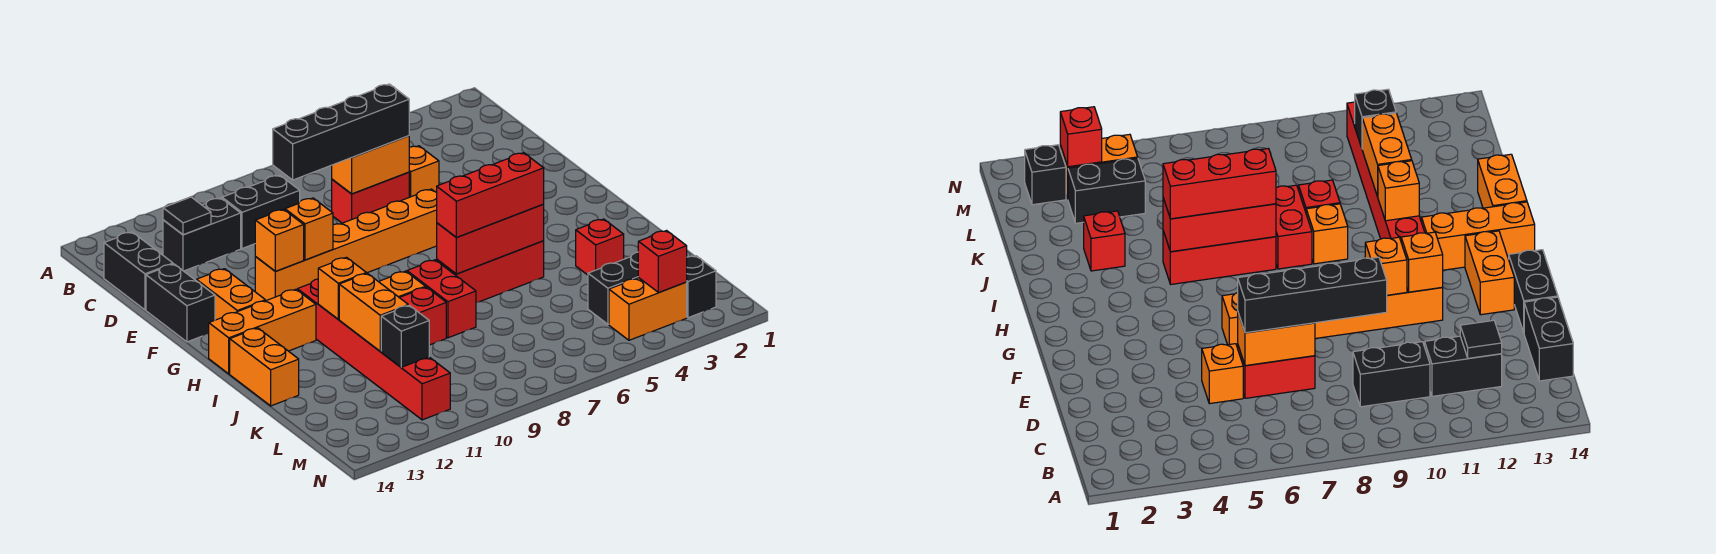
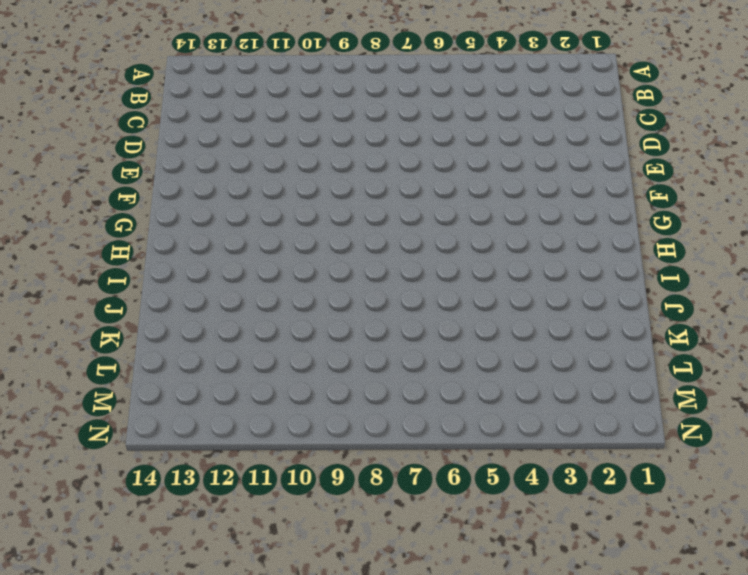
none -> black brick C9:C10 level 1
none -> black brick C11:C12 level 1
none -> black brick C14:D14 level 1
none -> orange brick D5 level 1

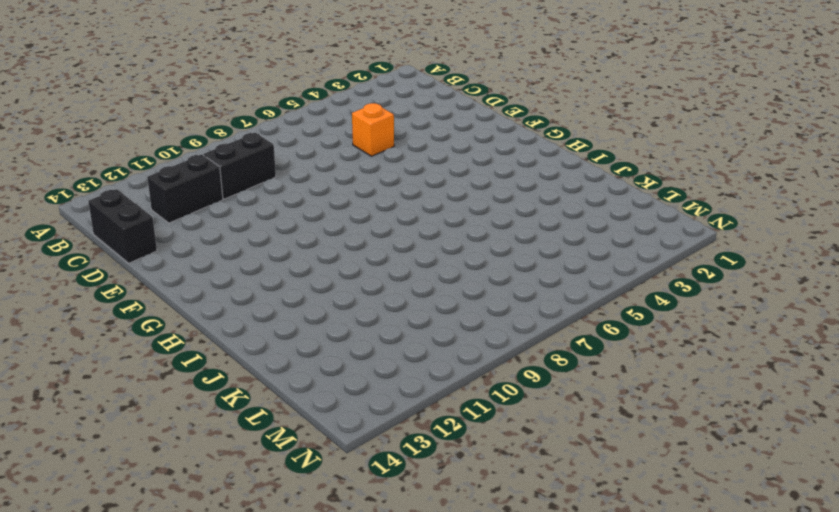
none -> red brick D6:D7 level 1
none -> black brick E14:F14 level 1
none -> orange brick F6:F11 level 1
none -> orange brick F13:G13 level 1

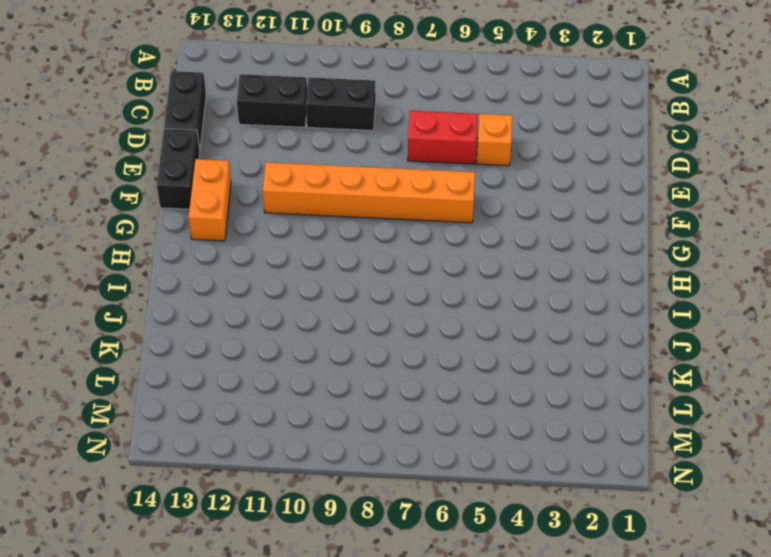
none -> red brick H11:M11 level 1
none -> orange brick H12:H14 level 1
none -> red brick I5:I7 level 1
none -> red brick I8:J8 level 1

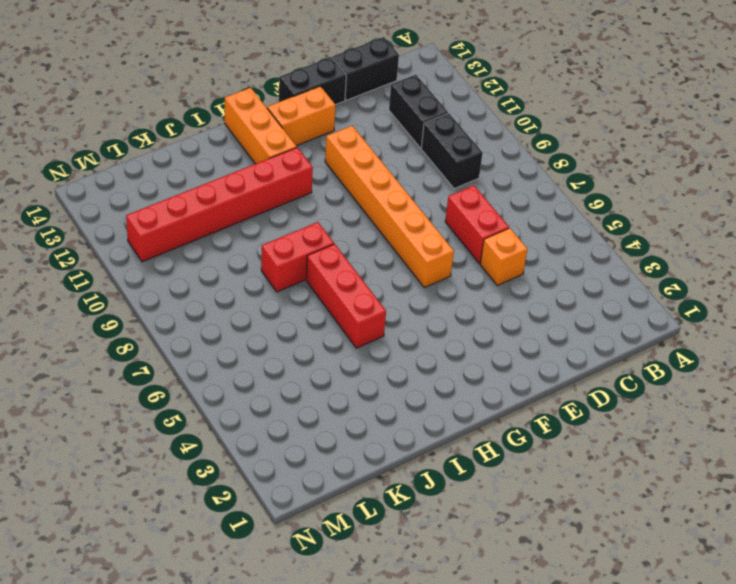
none -> orange brick I9 level 1
none -> orange brick I14:J14 level 1
none -> red brick J3 level 1
none -> red brick J9 level 1

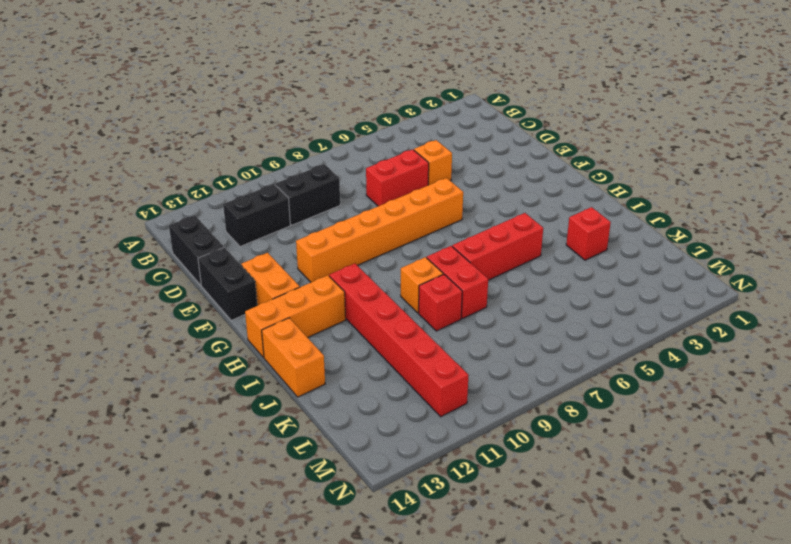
none -> black brick L3:L4 level 1
none -> black brick M2 level 1
none -> orange brick M3:M4 level 1
none -> black tile C12 level 2

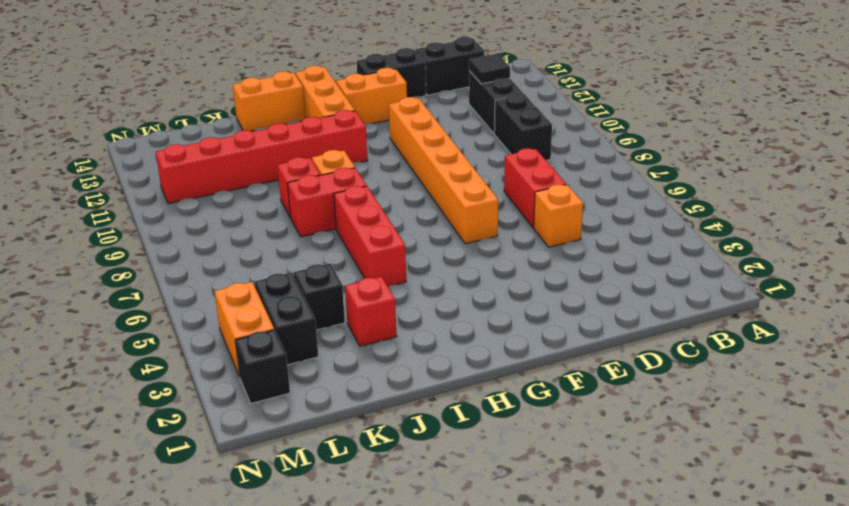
black brick K4 level 1 -> black brick L11 level 2
none -> orange brick D6:D7 level 2
none -> orange brick F10 level 2
none -> orange brick F11 level 2
none -> red brick I5:I7 level 2

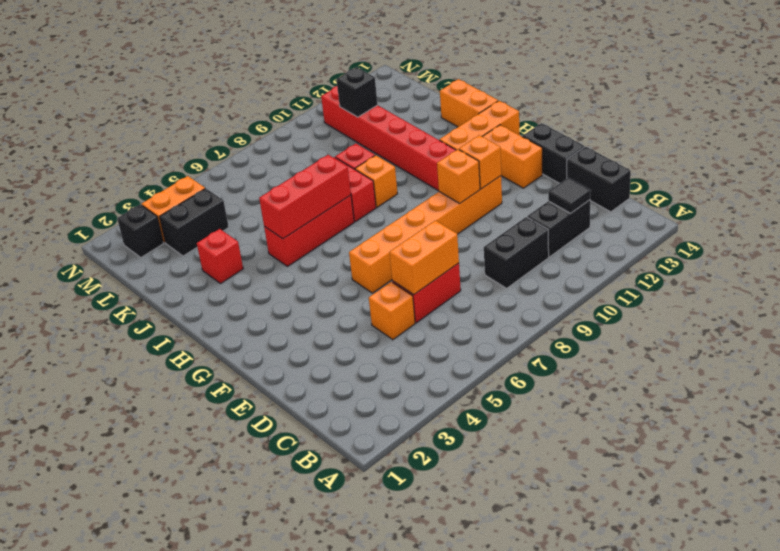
none -> orange brick I11 level 2
none -> orange brick J11:K11 level 2
none -> red brick M3 level 2
none -> black brick D6:D9 level 3

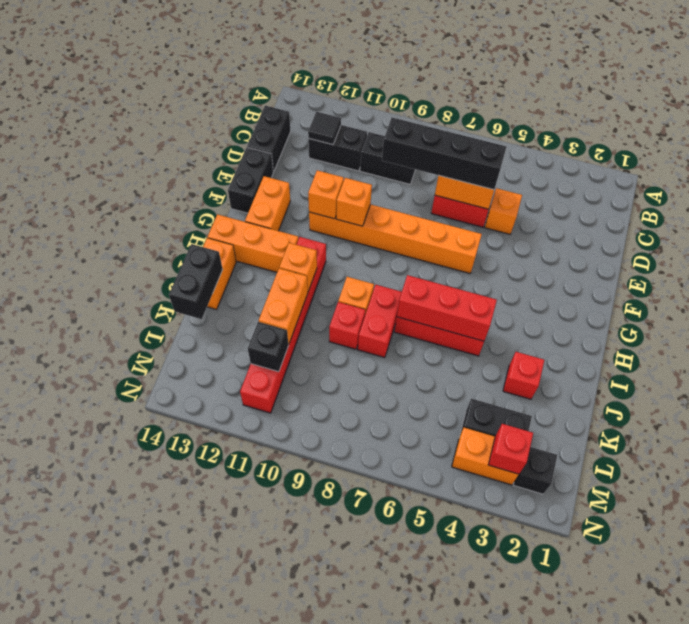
black brick J14:K14 level 2 -> none
none -> red brick I5:I7 level 3

